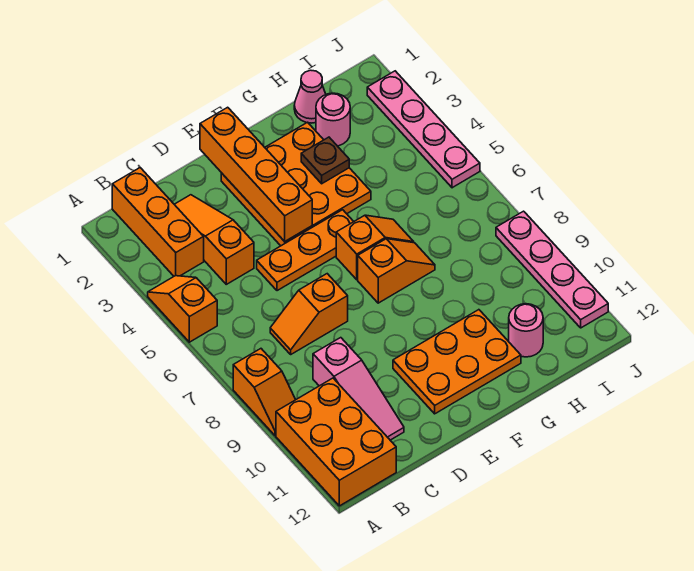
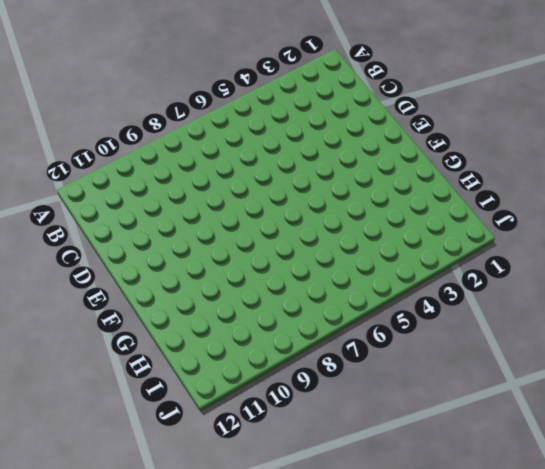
none -> orange slope A4:A5 level 1 top 5
none -> orange slope A8:A9 level 1 top 8
none -> orange brick A10:B12 level 1

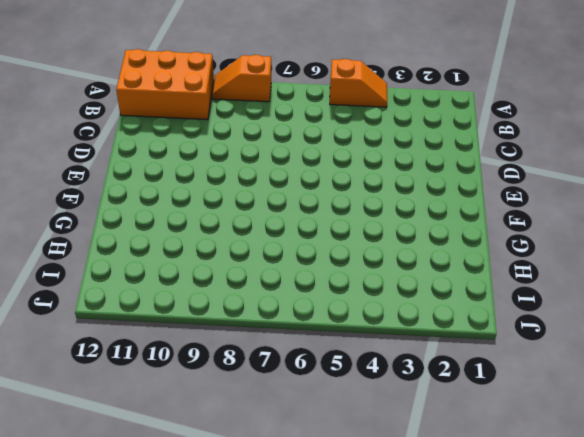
none -> orange brick B1:B3 level 1
none -> orange slope C2:C4 level 1 top 4
none -> orange slope C7:D7 level 1 top D

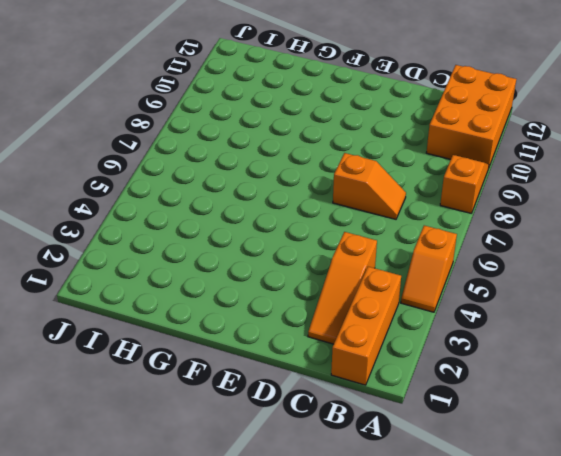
none -> pink slope C9:C11 level 1 top 9
none -> orange plate D5:F5 level 1
none -> orange plate E2:G4 level 1

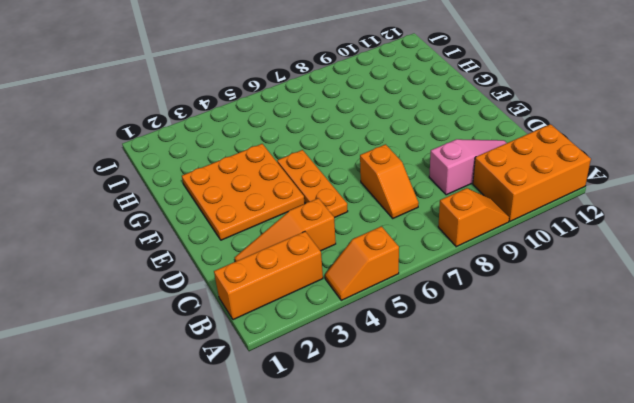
none -> orange plate E10:G11 level 1
none -> orange slope F6:G6 level 1 top F
none -> orange slope F7:G7 level 1 top F

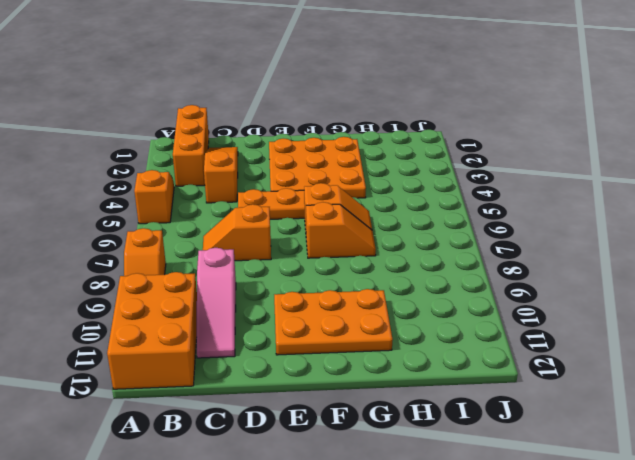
none -> pink cone H1 level 1
none -> pink round brick H2 level 1
none -> pink round brick H11 level 1

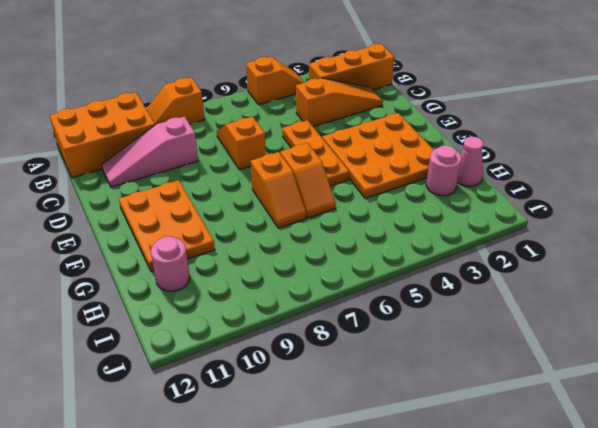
none -> pink plate J2:J5 level 1
none -> pink plate J8:J11 level 1
none -> orange brick E1:E4 level 2

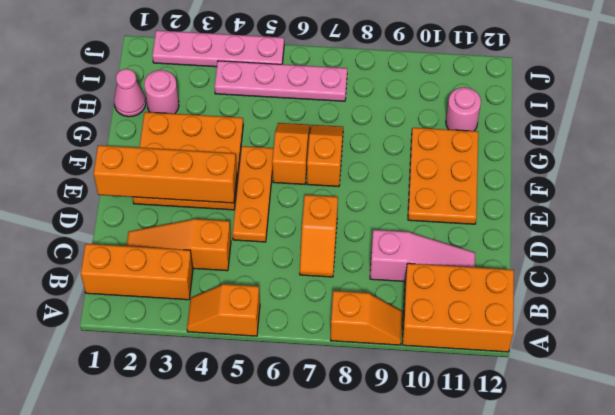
pink plate I4:I7 level 1 -> pink plate J8:J11 level 1
none -> brown plate G3 level 2

